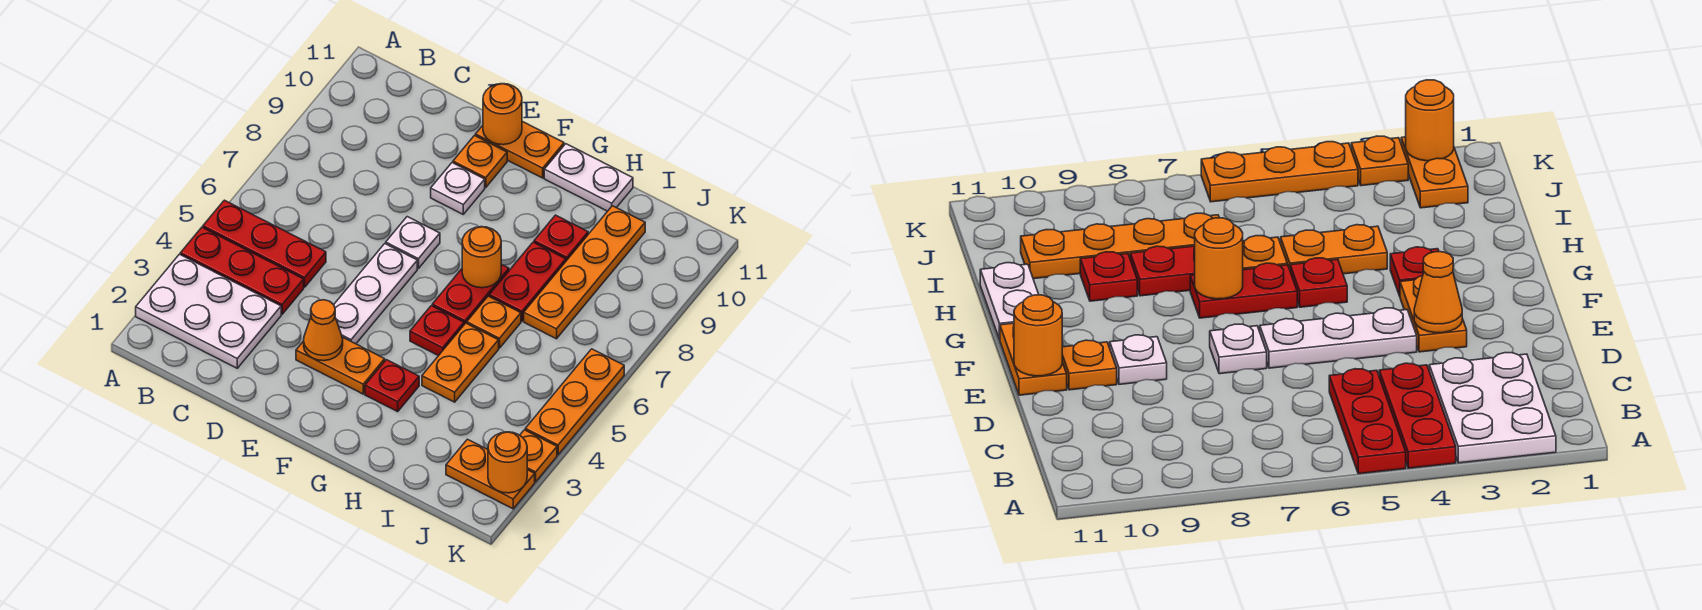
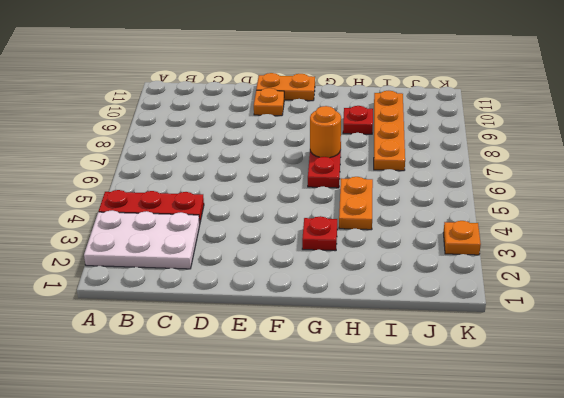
none -> red plate A5:C5 level 1
none -> orange plate E3:F3 level 1
none -> white plate E4:E6 level 1

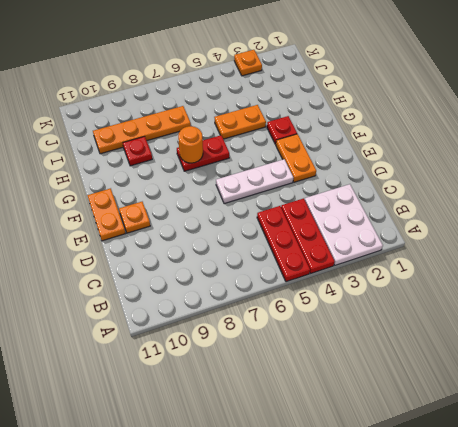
none -> white plate E7 level 1
none -> white plate E9 level 1
none -> red plate G5 level 1

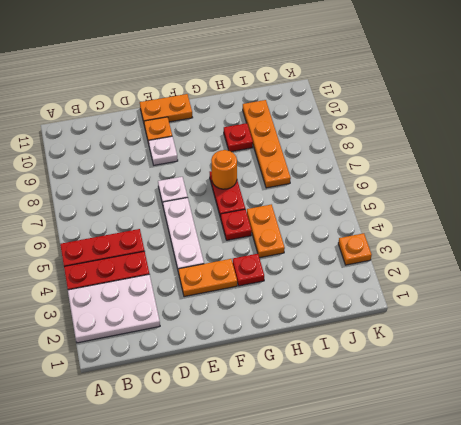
none -> white plate G11:H11 level 1
none -> orange plate H6 level 1
none -> red plate H7:H8 level 1

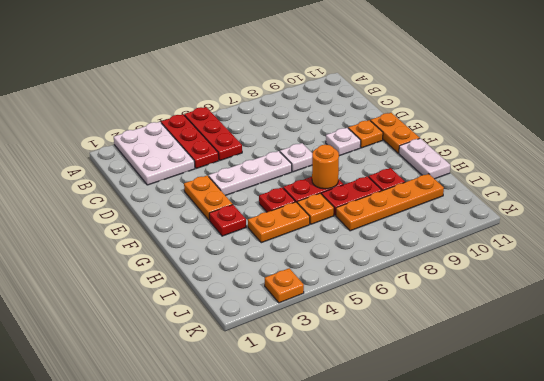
none -> orange plate J2:K2 level 1
none -> orange plate K4:K6 level 1
none -> orange cone E3 level 2

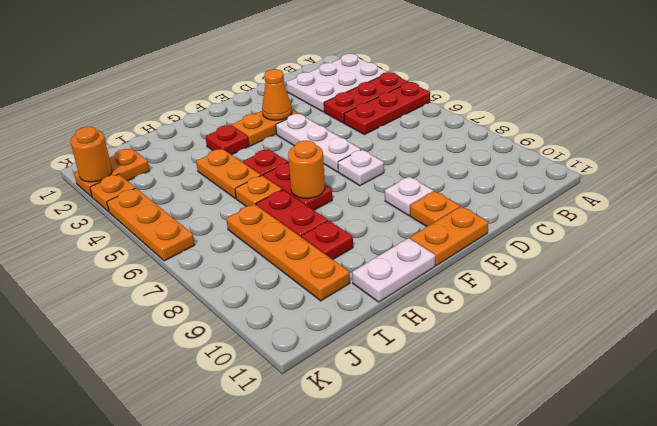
none -> orange round brick E11 level 2

